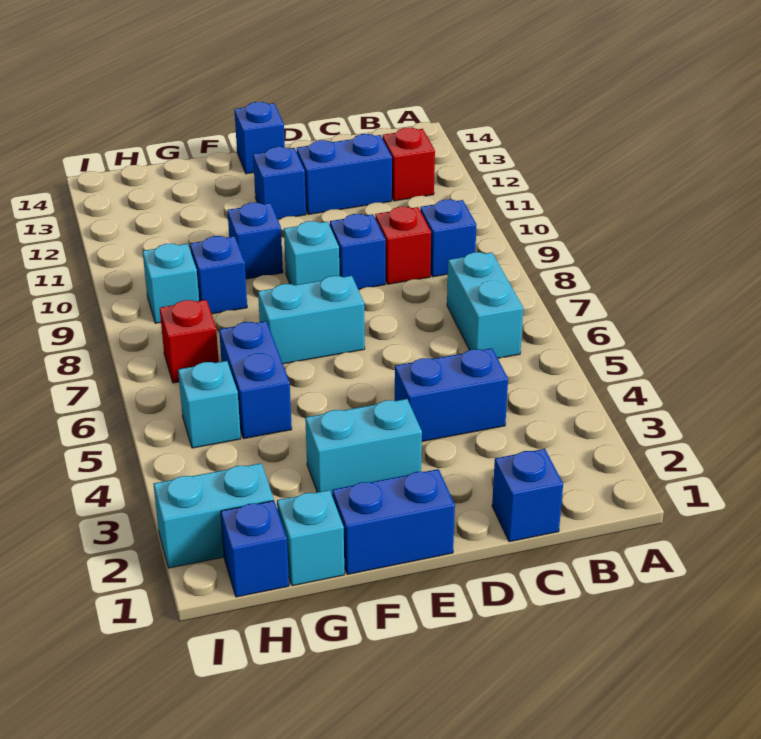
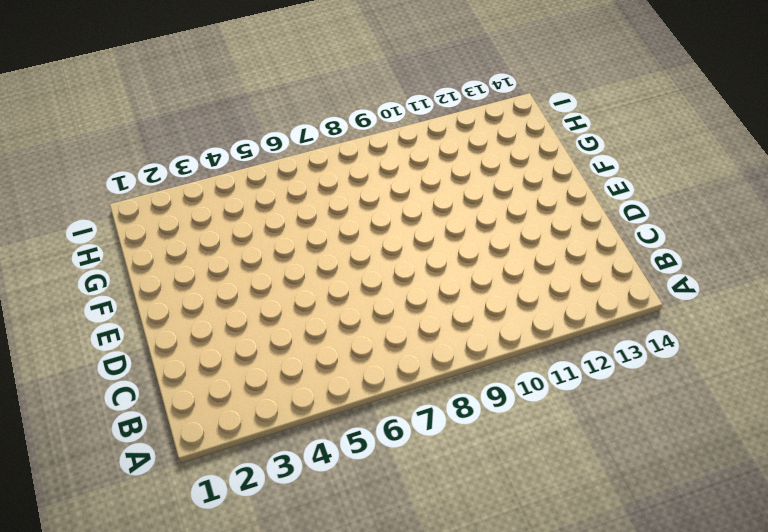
none -> cyan brick B6:B7 level 1
none -> blue brick B9 level 1
none -> red brick B12 level 1

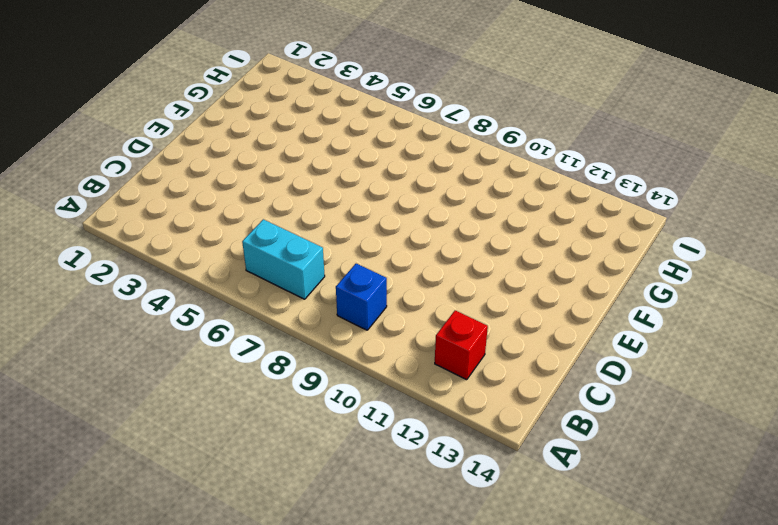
none -> blue brick C1 level 1
none -> blue brick C4:D4 level 1
none -> red brick C9 level 1

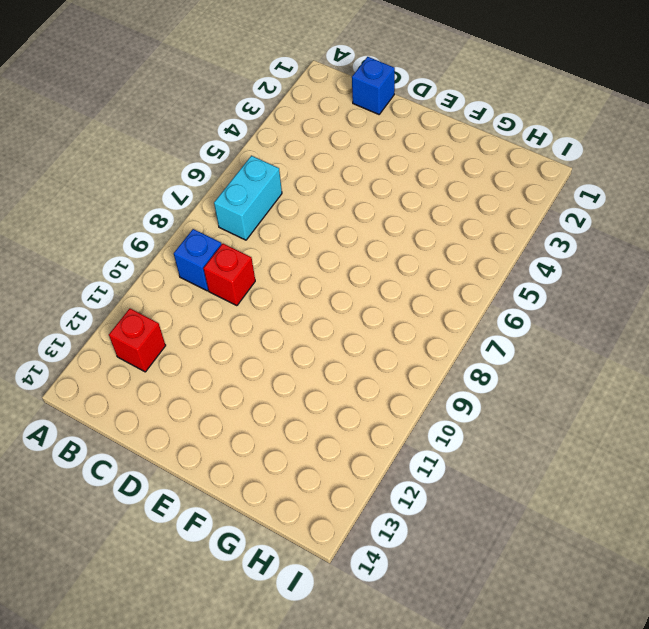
none -> blue brick C4:D4 level 1
none -> blue brick C12:D12 level 1
none -> blue brick D9 level 1

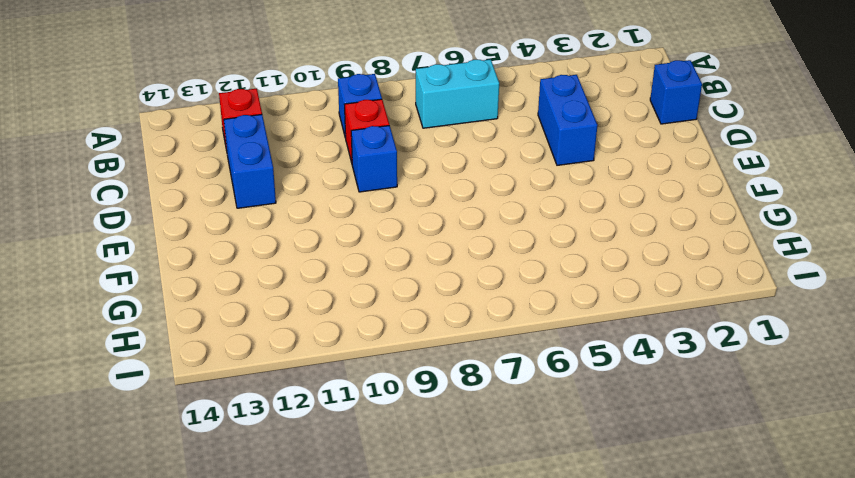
none -> blue brick E1:F1 level 1
none -> cyan brick E3:F3 level 1
none -> cyan brick E7:F7 level 1

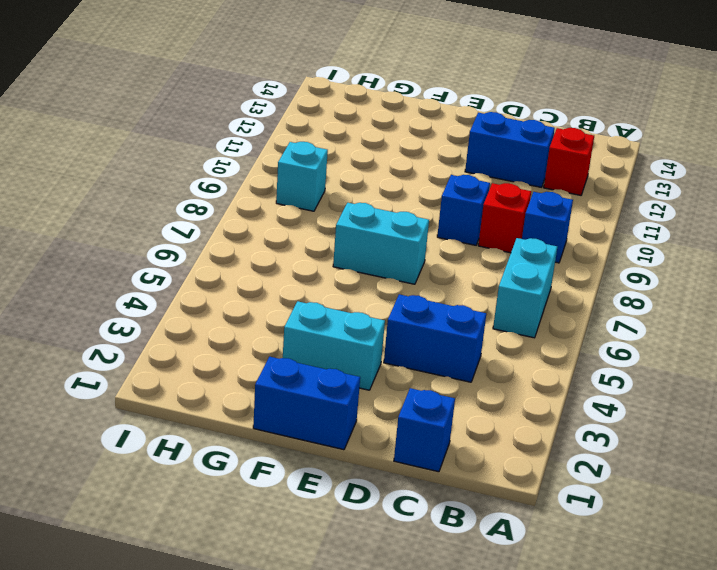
none -> cyan brick E9 level 1
none -> blue brick E12 level 1
none -> blue brick E14 level 1

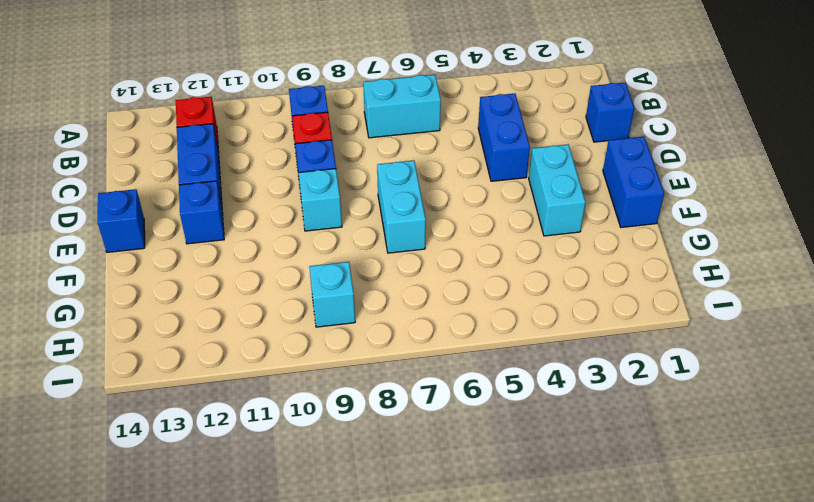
none -> blue brick F10 level 1
none -> cyan brick G1 level 1
none -> blue brick G5:G6 level 1

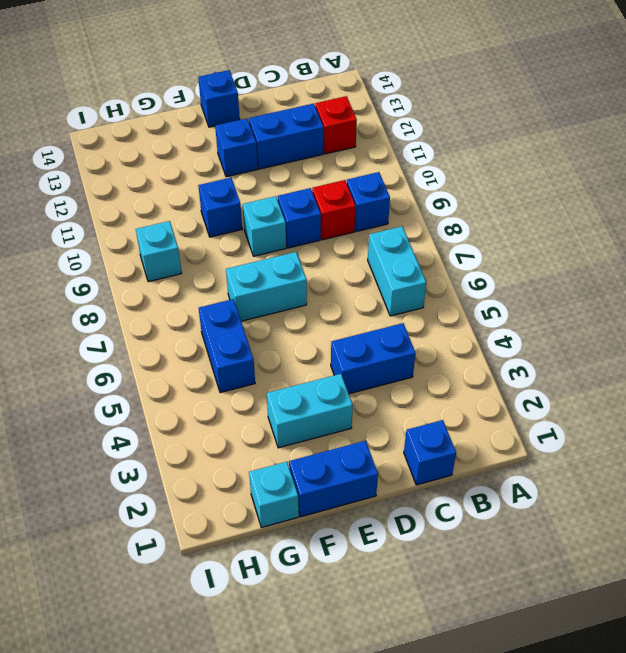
none -> blue brick G9 level 1
none -> blue brick H1 level 1
none -> cyan brick H2:I2 level 1

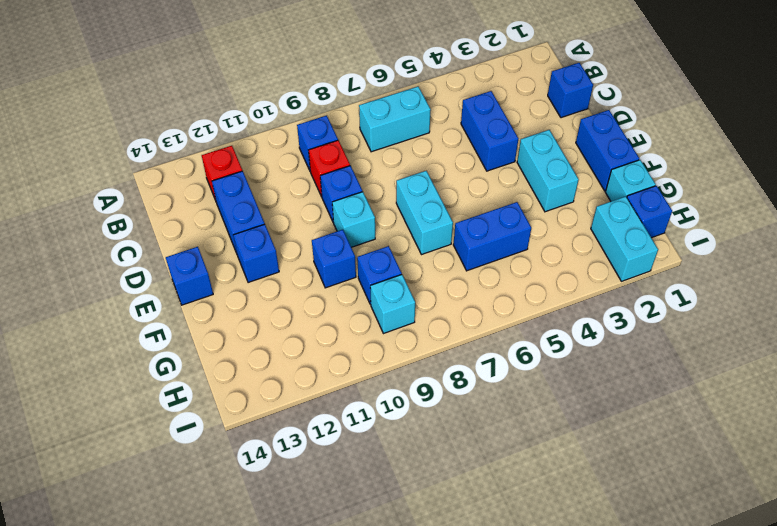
none -> cyan brick H5 level 1
none -> red brick H7 level 1

